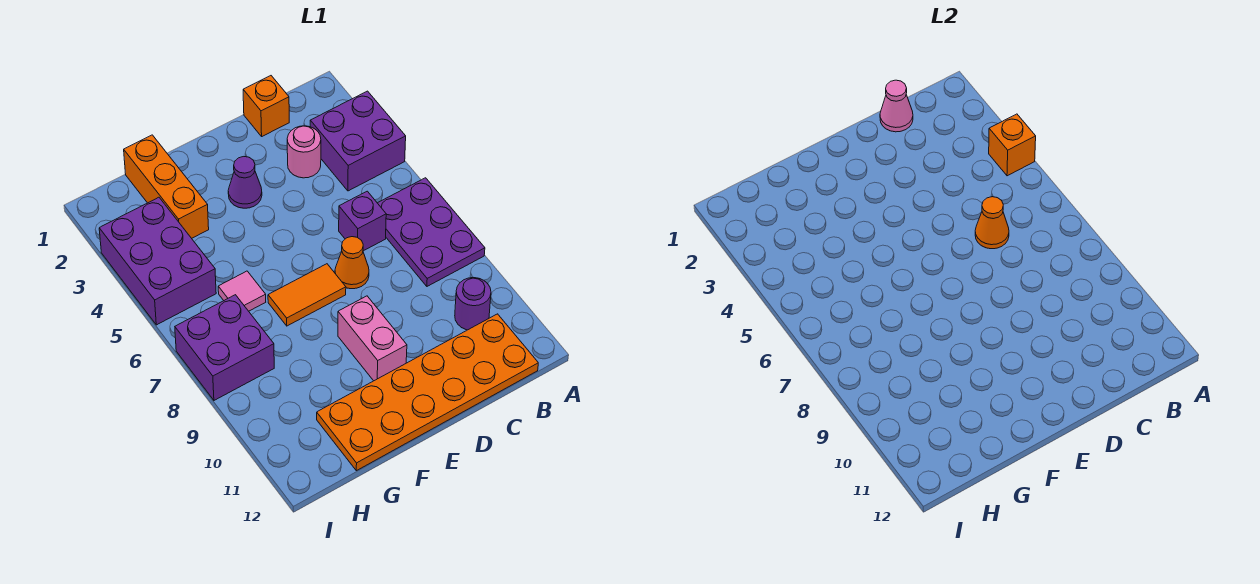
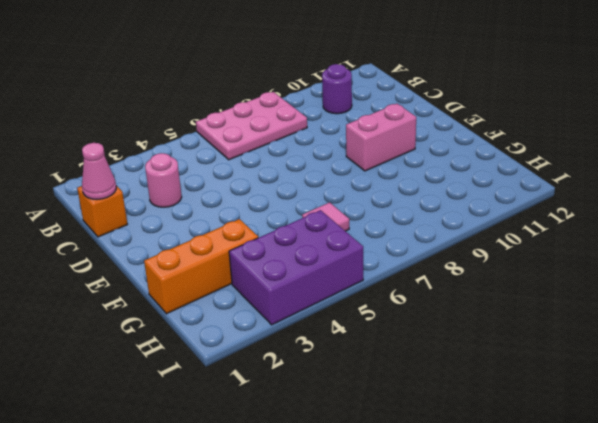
pink plate A6:B8 level 1 -> purple plate A6:B8 level 1
none -> purple brick A3:B4 level 1
none -> orange plate B11:G12 level 1
none -> purple brick C6 level 1

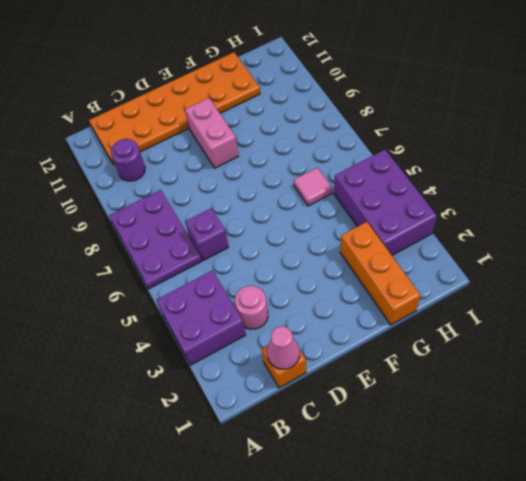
none -> orange cone D7 level 1
none -> purple cone E3 level 1
none -> orange tile E7:F7 level 1

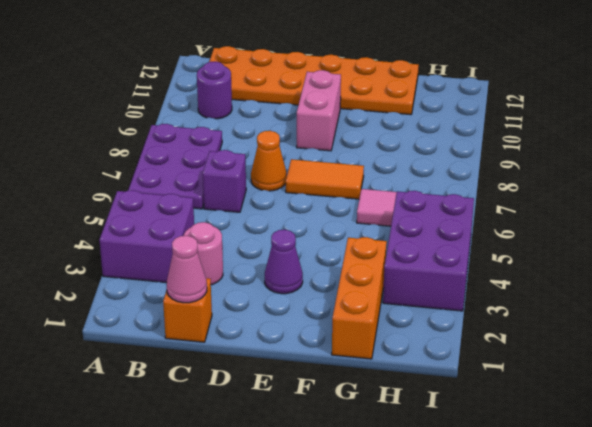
none -> purple brick H7:I8 level 1
none -> orange brick A4 level 2
none -> orange cone C6 level 2

